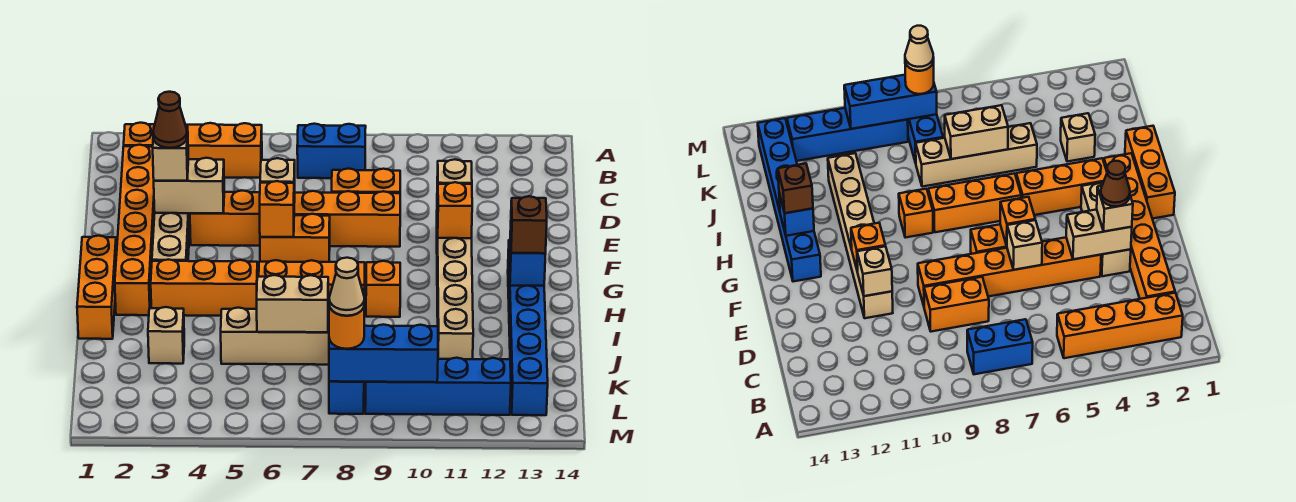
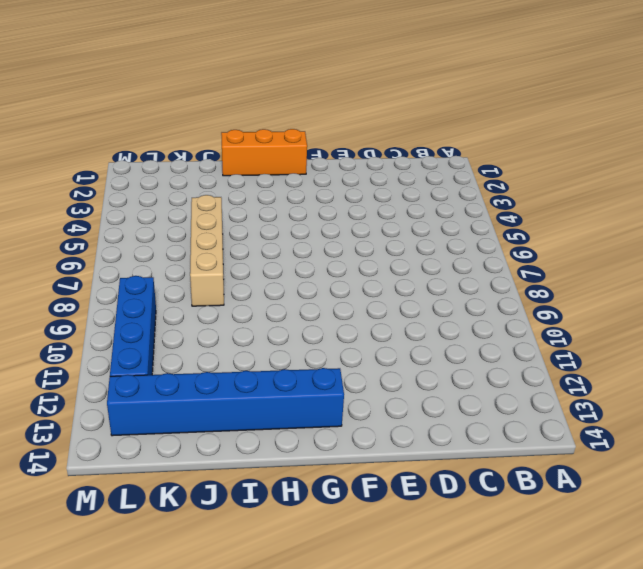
none -> orange brick B2:B5 level 1
none -> blue brick B7:B8 level 1
none -> orange brick C2:H2 level 1
none -> orange brick D8:D9 level 1

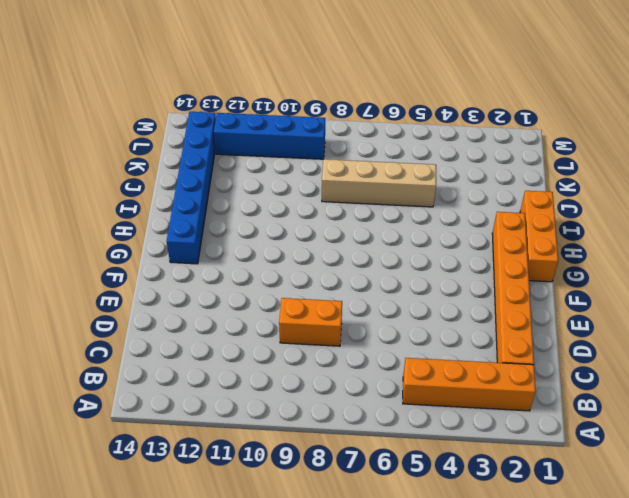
none -> blue brick B7:B8 level 1
none -> tan brick E3:G3 level 1
none -> orange brick E4:E9 level 1
none -> tan brick E11:J11 level 1

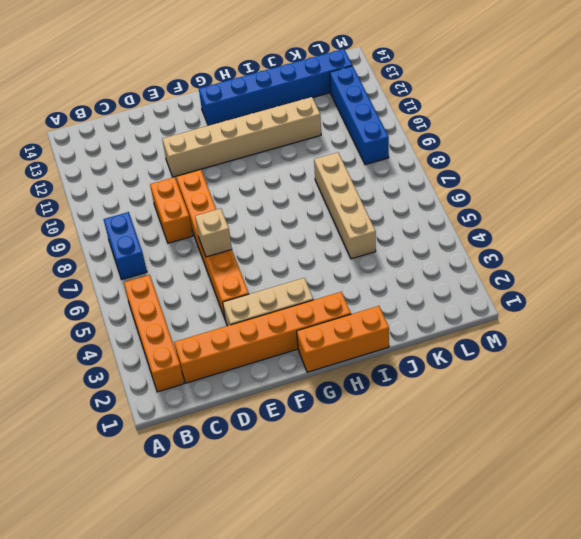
none -> orange brick F6:F7 level 1
none -> orange brick H3:H5 level 1
none -> orange brick H6:H8 level 1
none -> orange brick H9 level 1

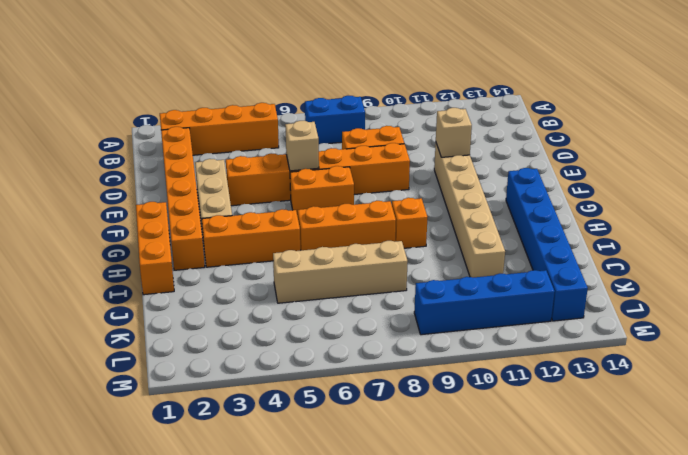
none -> tan brick J3 level 1
none -> blue brick K8:L8 level 1
none -> tan brick E3:E4 level 2
none -> orange brick F6 level 2

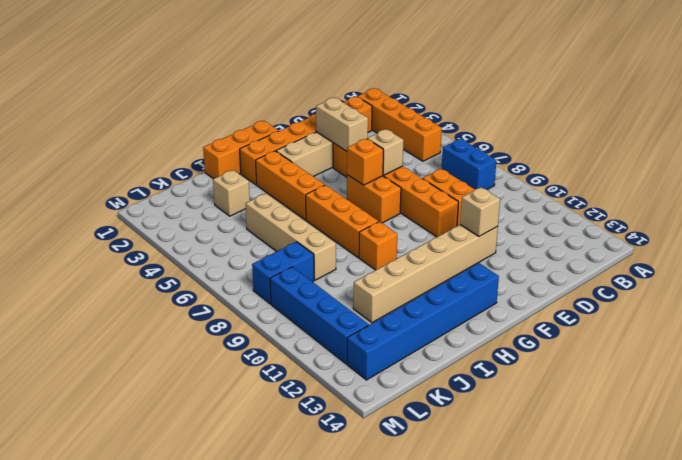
none -> orange brick F11 level 2
none -> blue brick H13 level 2
none -> tan brick J6:J7 level 2
none -> blue brick L8:L10 level 2

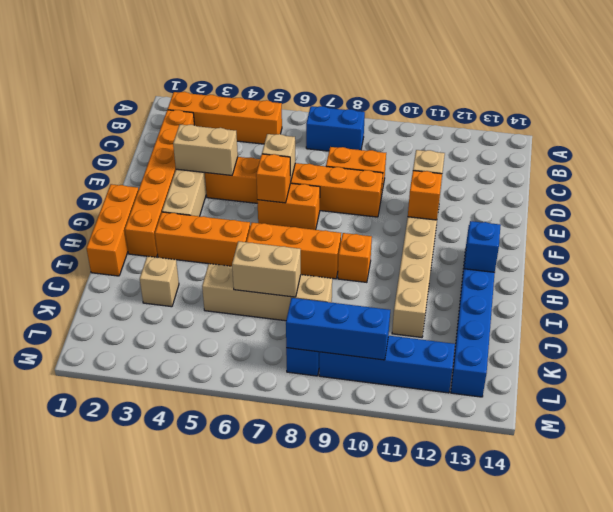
none -> tan brick E3 level 3
none -> brown brick H13 level 3
none -> orange round brick L8 level 3
none -> brown cone E3 level 4

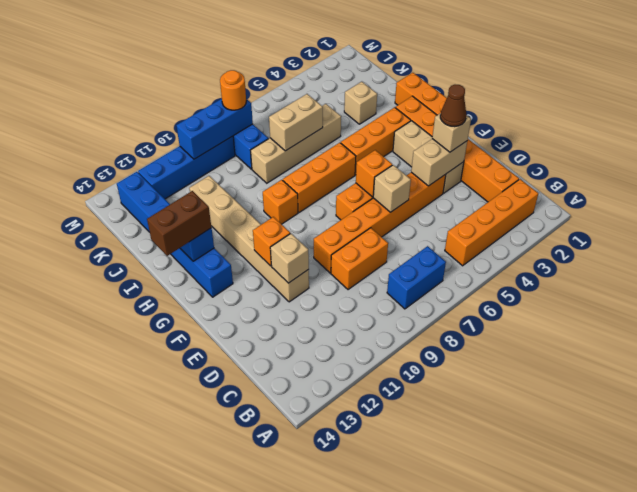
brown brick H13:H14 level 3 -> brown brick H13 level 3
none -> tan cone L8 level 4

